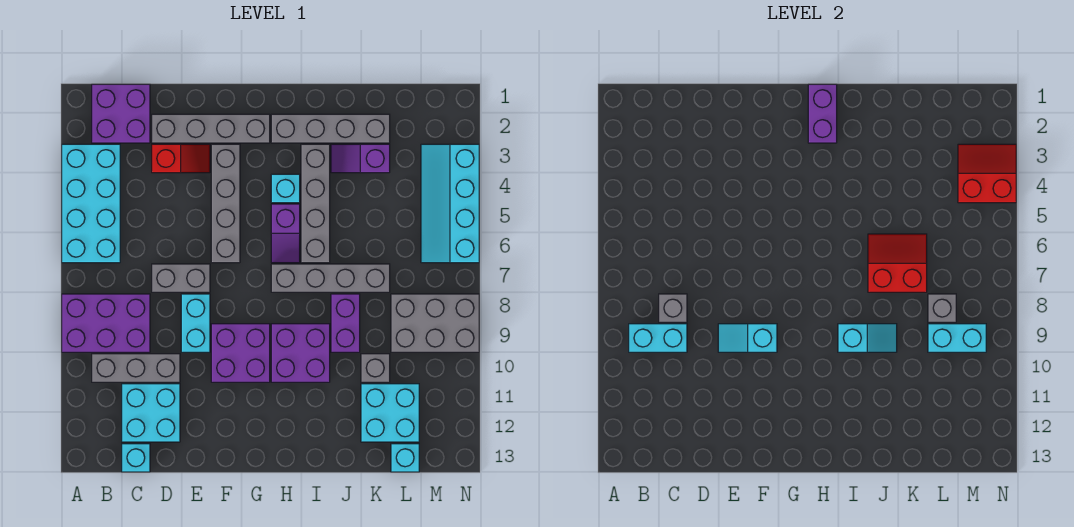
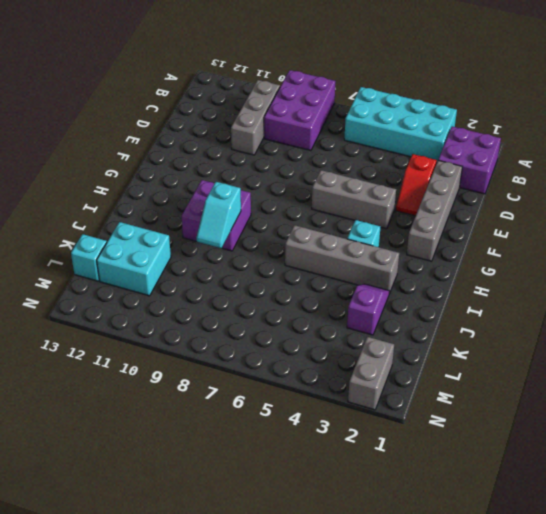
grey brick F4:F6 level 1 -> grey brick F3:F6 level 1
grey brick M2:N2 level 1 -> grey brick D7:E7 level 1
none -> cyan brick C11:D12 level 1
none -> cyan brick C13 level 1
none -> cyan brick E8:E9 level 1
none -> purple brick F9:G10 level 1

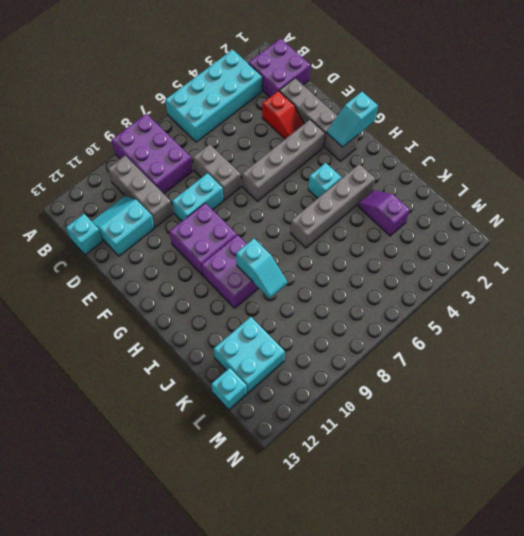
cyan slope C11:D12 level 1 top D -> cyan brick C11:D12 level 1
cyan slope G1:G2 level 2 top 1 -> cyan slope E9:F9 level 2 top F
none -> grey brick H2:K2 level 1
none -> purple slope H5:H6 level 1 top 5
none -> grey brick H7:K7 level 1
none -> purple brick J8:J9 level 1

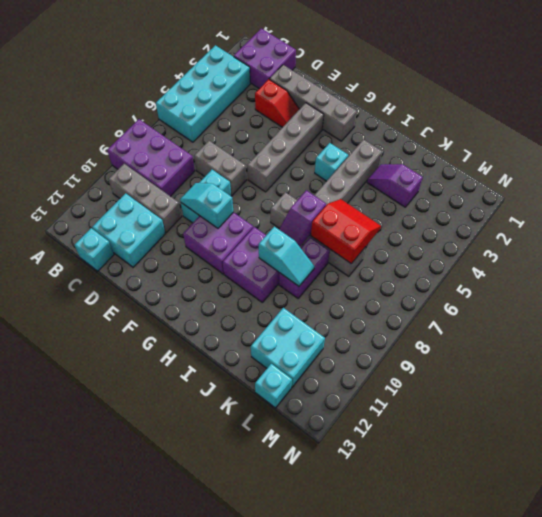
purple slope I7:I8 level 2 top 7 -> purple slope H5:H6 level 1 top 5
none -> grey brick H2:K2 level 1
none -> grey brick K10 level 1
none -> grey brick L8:N9 level 1
none -> cyan slope M3:N6 level 1 top N

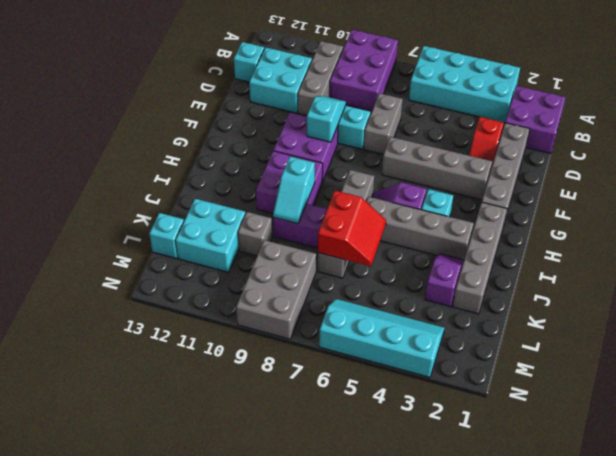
none -> cyan brick B9:C9 level 2
none -> grey brick C8 level 2
none -> purple brick H1:H2 level 2
none -> grey brick L8 level 2

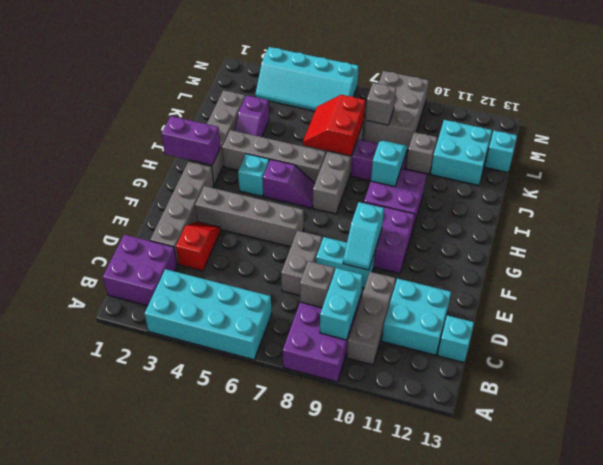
none -> cyan brick L9:M9 level 2
none -> red slope M3:N4 level 2 top 4

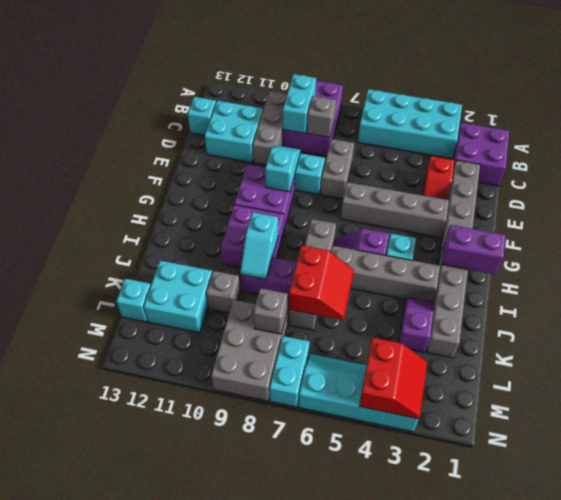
cyan brick M7:N7 level 1 -> cyan brick L9:M9 level 2

